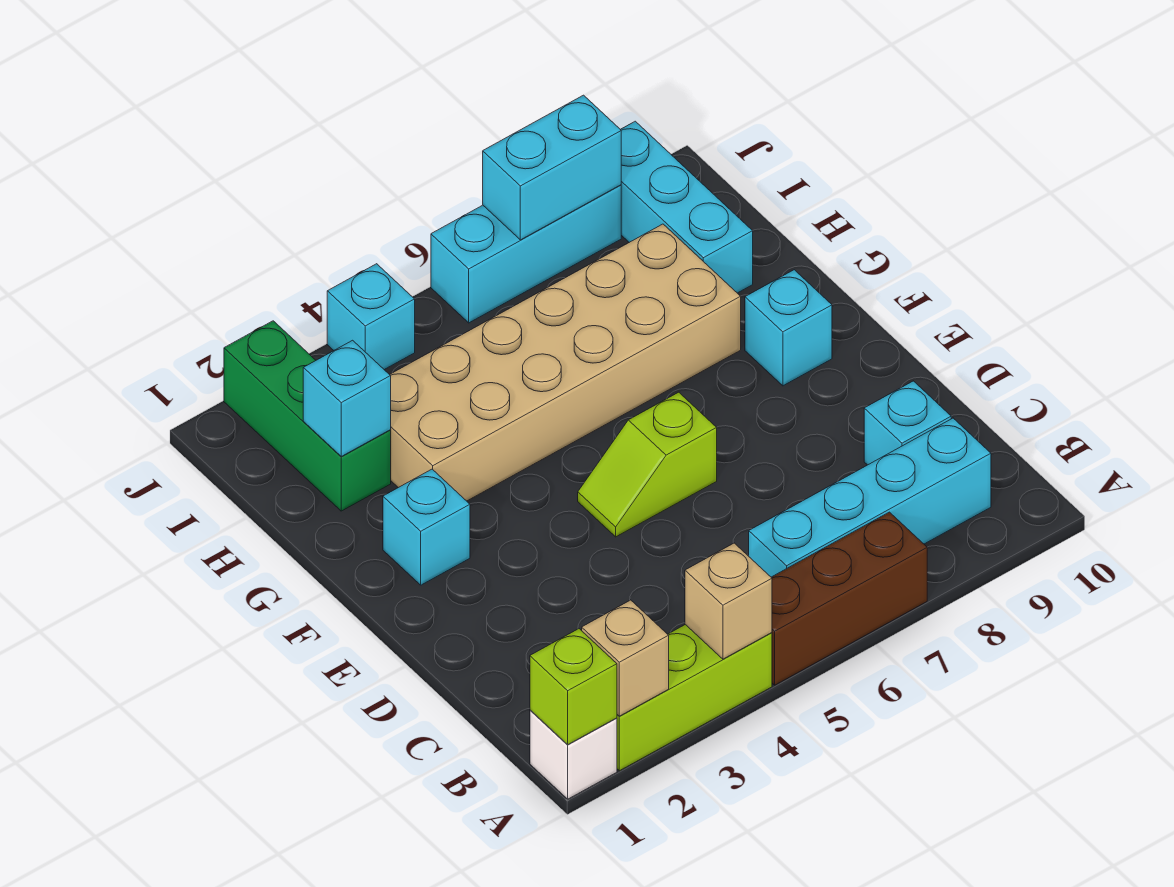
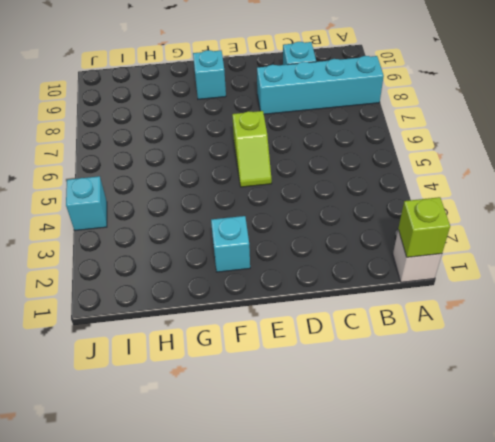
cyan brick A8:D8 level 1 -> cyan brick B6:B9 level 1
none -> lime brick A2:A4 level 1
none -> brown brick A5:A7 level 1
none -> tan brick G3:H8 level 1

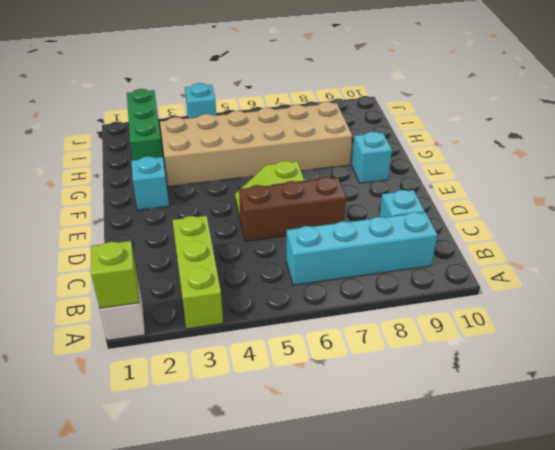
lime brick A3:C3 level 1 -> lime brick A2:A4 level 1
brown brick D5:D7 level 1 -> brown brick A5:A7 level 1
none -> cyan brick H9:J9 level 1
none -> cyan brick J6:J8 level 1
none -> tan brick A2 level 2

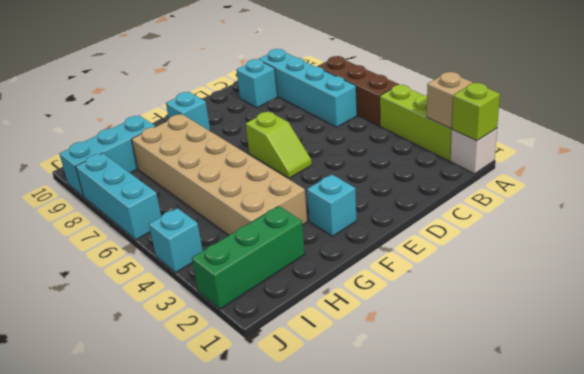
none -> tan brick A4 level 2
none -> cyan brick H2 level 2
none -> cyan brick J7:J8 level 2

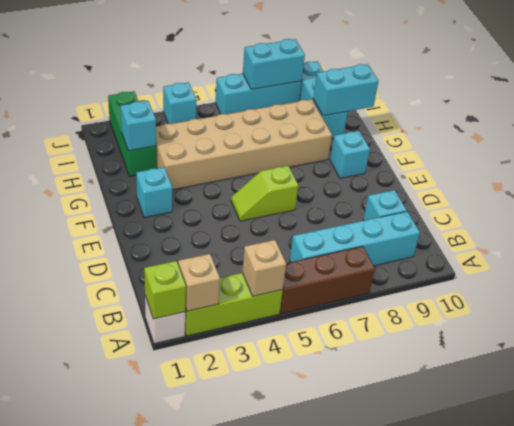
cyan brick H9:H10 level 2 -> none

